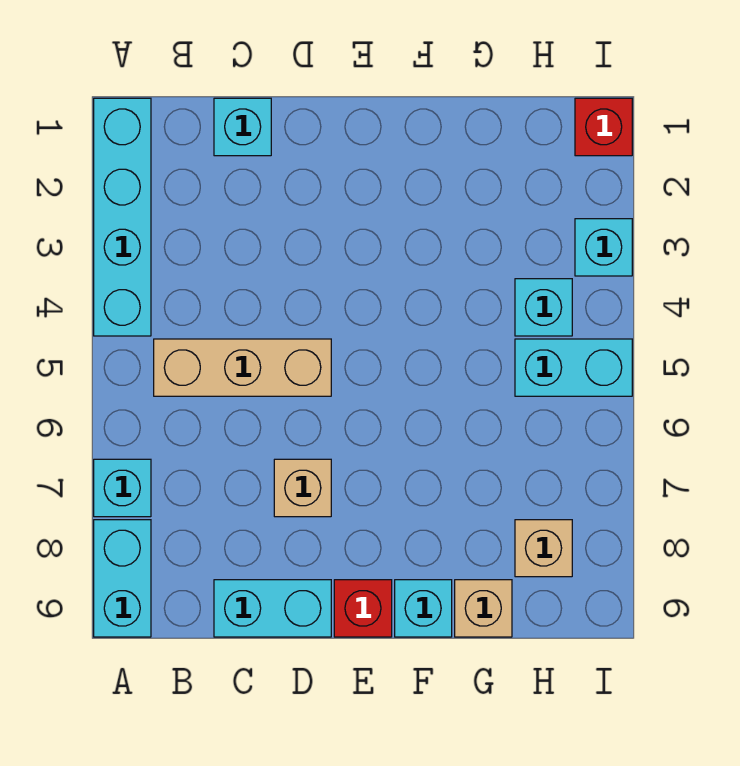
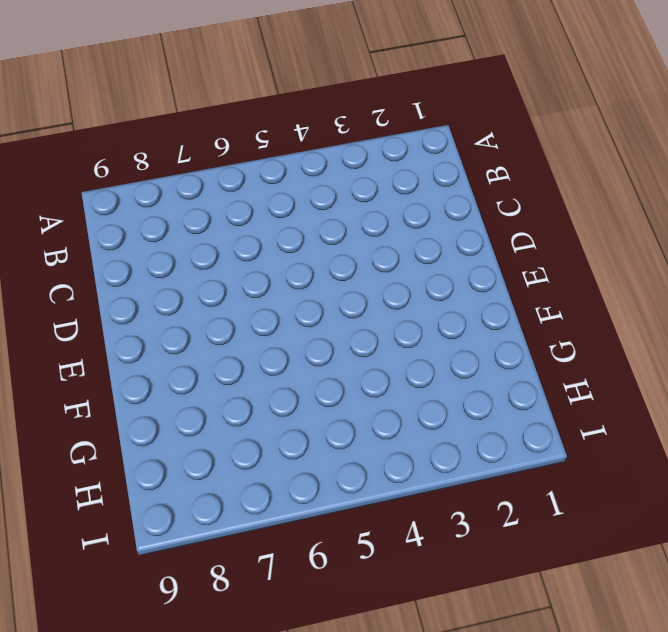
none -> cyan brick A1:A4 level 1
none -> cyan brick A7 level 1
none -> cyan brick A8:A9 level 1

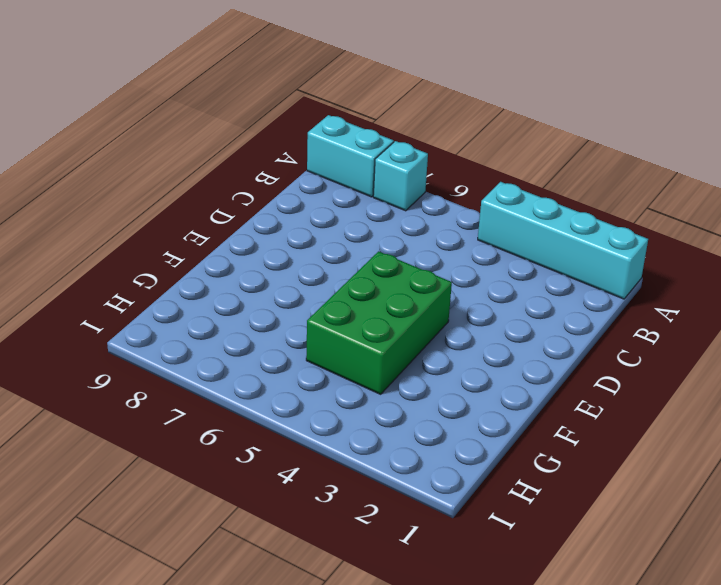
green brick E4:G5 level 1 -> none
none -> tan brick B5:D5 level 1
none -> cyan brick C1 level 1
none -> cyan brick C9:D9 level 1

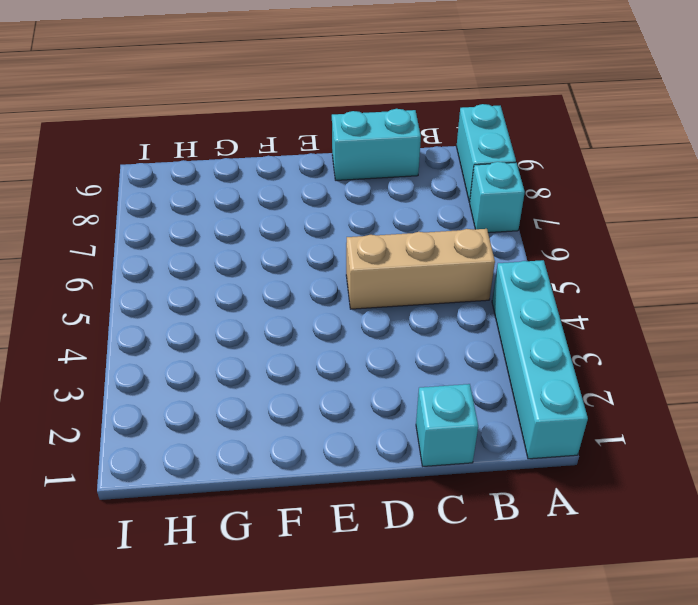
none -> tan brick D7 level 1
none -> red brick E9 level 1
none -> cyan brick F9 level 1

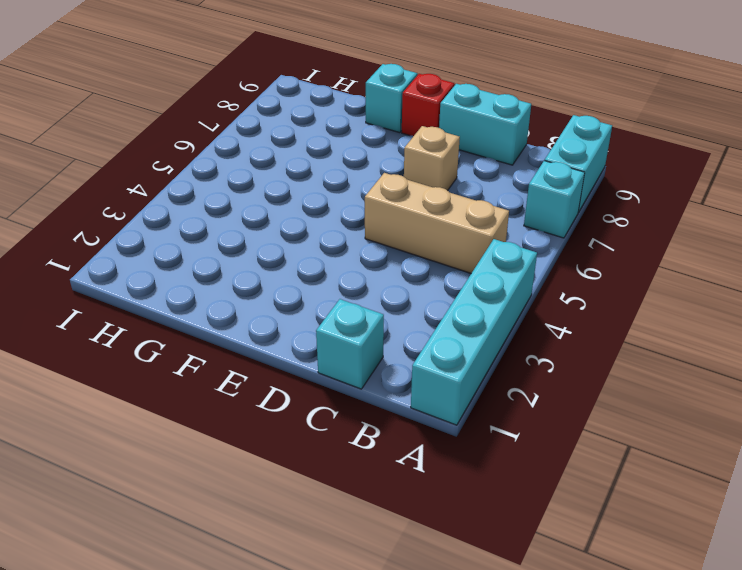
none -> tan brick G9 level 1
none -> cyan brick H4 level 1
none -> cyan brick H5:I5 level 1

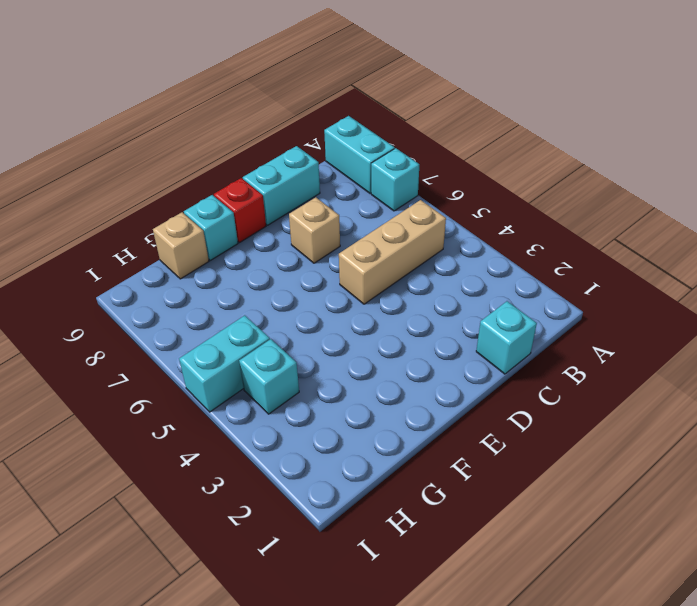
none -> cyan brick A1:A4 level 1
none -> tan brick H8 level 1
none -> red brick I1 level 1

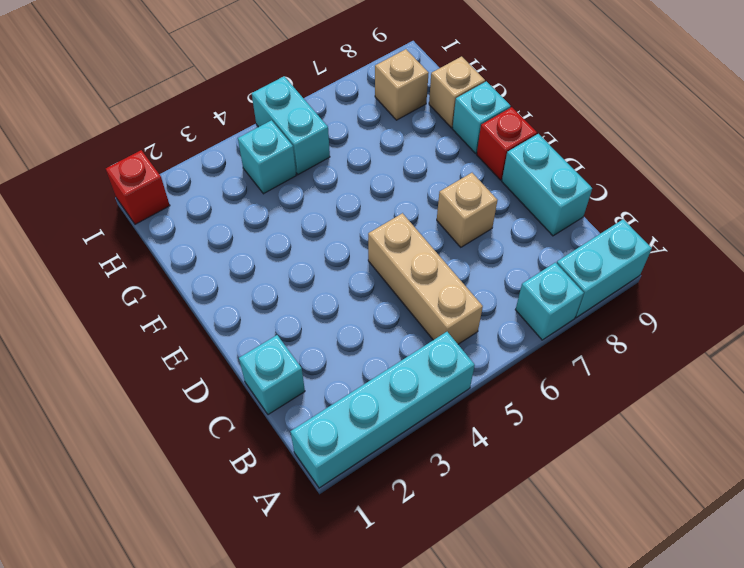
none -> cyan brick I3 level 1

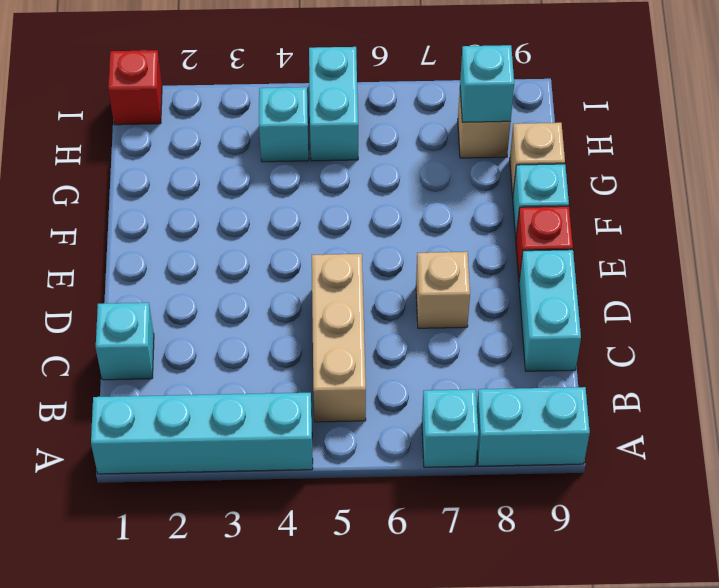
cyan brick H8 level 2 -> cyan brick I3 level 1

